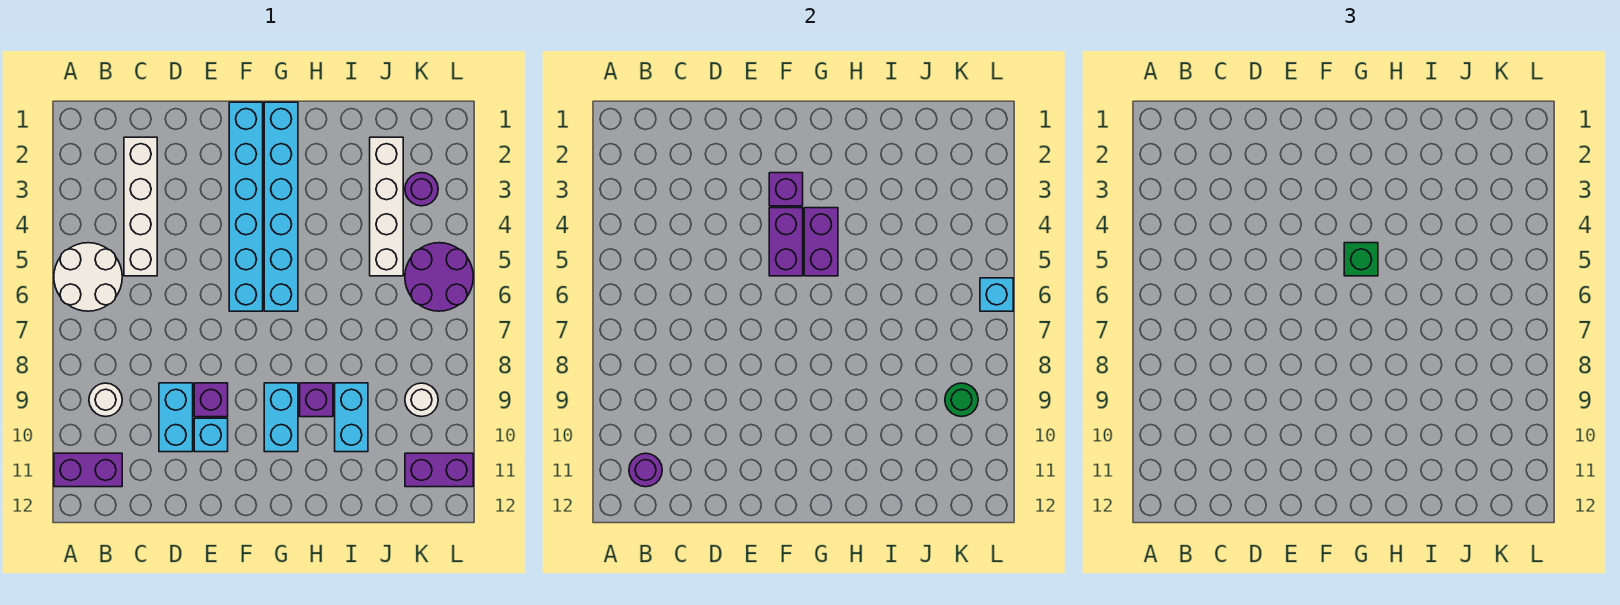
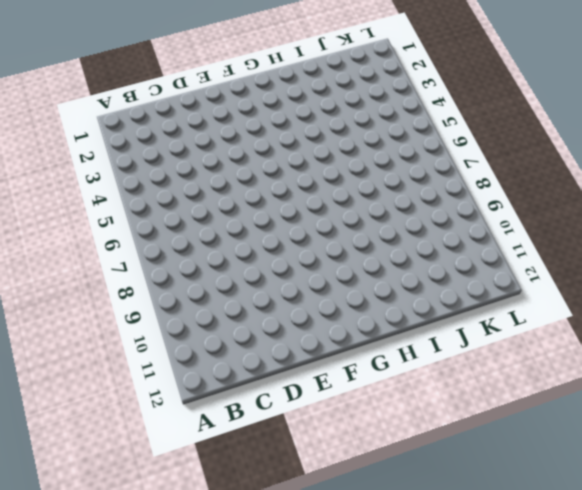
none -> white round brick A5:B6 level 1
none -> purple brick A11:B11 level 1
none -> white round brick B9 level 1

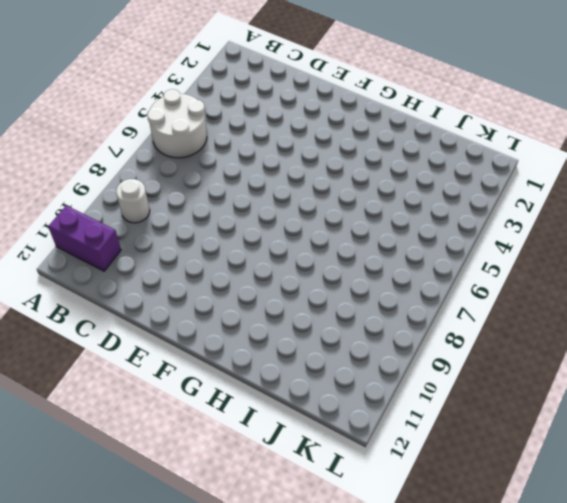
none -> white brick C2:C5 level 1
none -> cyan brick D9:D10 level 1
none -> purple brick E9 level 1

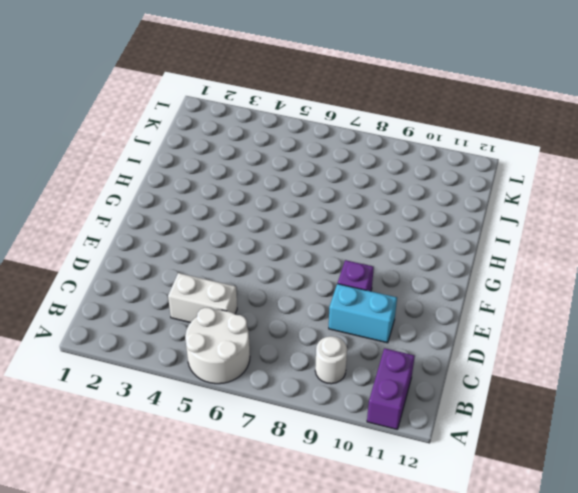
white brick C4:C5 level 1 -> white brick C2:C5 level 1
none -> cyan brick E10 level 1
none -> cyan brick F1:F6 level 1
none -> cyan brick G1:G6 level 1

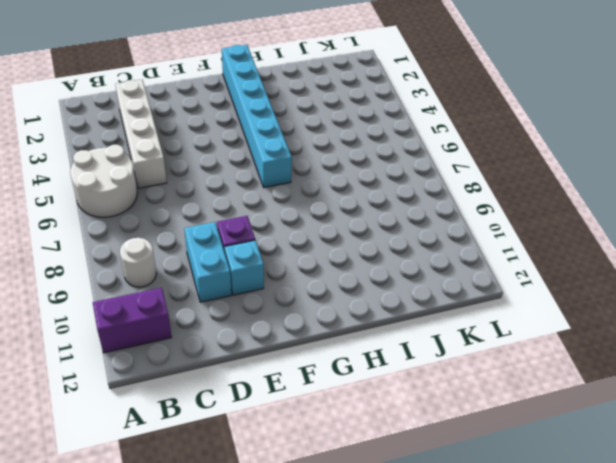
none -> cyan brick F1:F6 level 1
none -> cyan brick G9:G10 level 1
none -> purple brick H9 level 1

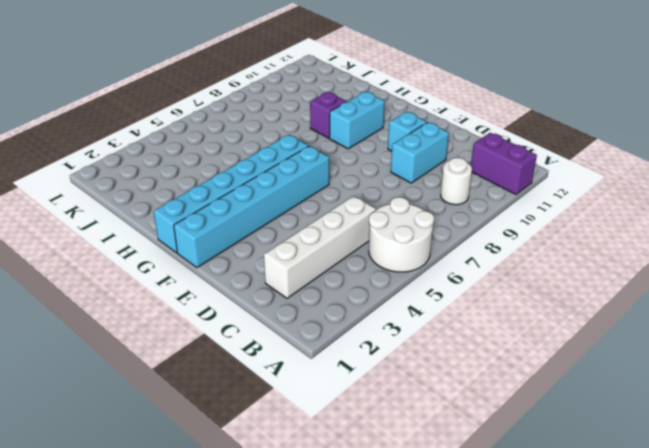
none -> purple brick E9 level 1
none -> cyan brick I9:I10 level 1
none -> white brick J2:J5 level 1

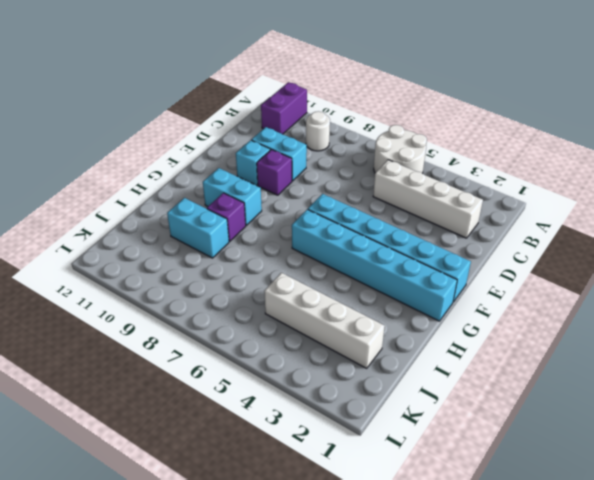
none -> purple round brick K3 level 1
none -> purple round brick K5:L6 level 1
none -> white round brick K9 level 1

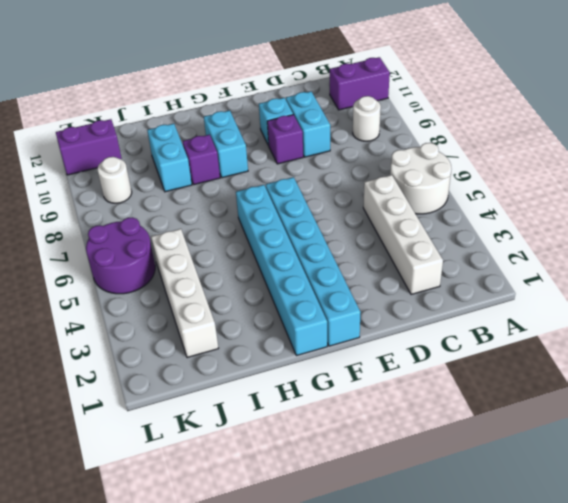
none -> purple round brick K3 level 1
none -> purple round brick B11 level 2
none -> purple brick F3 level 2

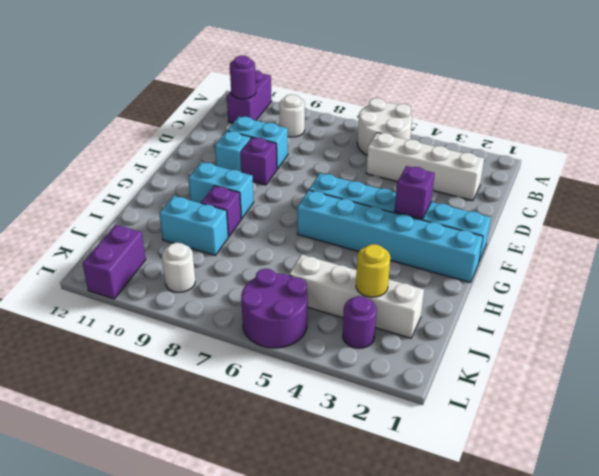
yellow round brick J3 level 2 -> none
none -> purple brick F4:F5 level 2
none -> purple brick G4:G5 level 2
none -> green round brick K9 level 2

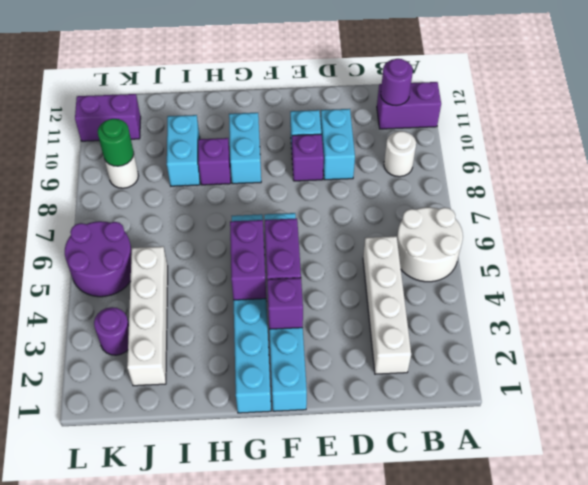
none -> cyan brick L6 level 2
none -> green brick G5 level 3

